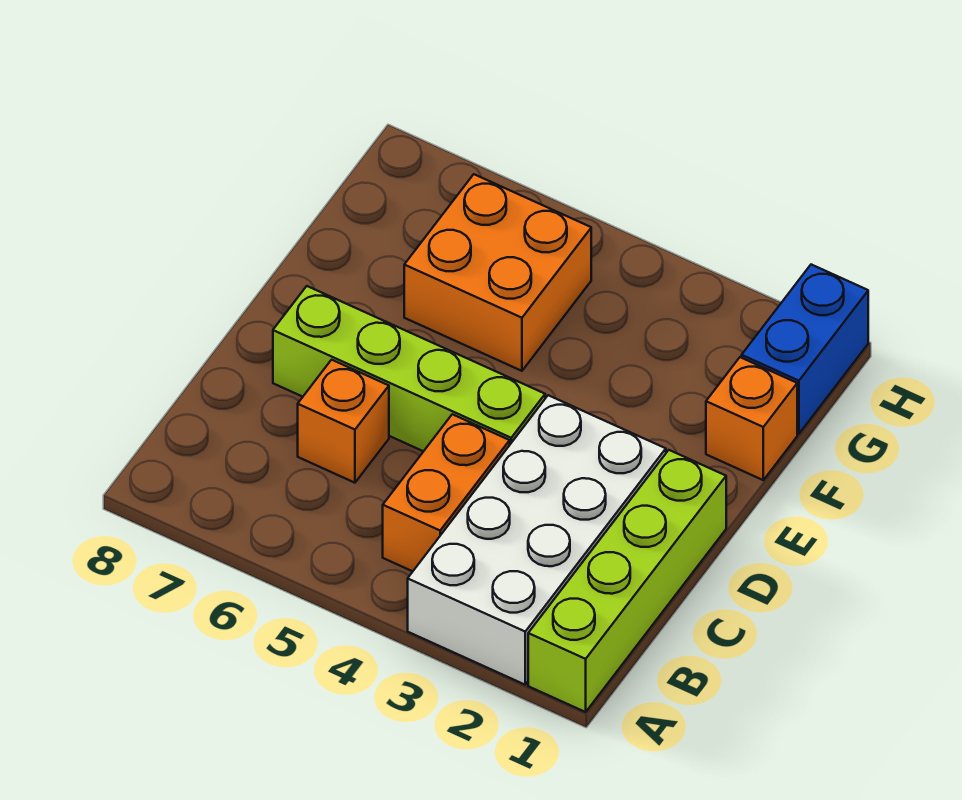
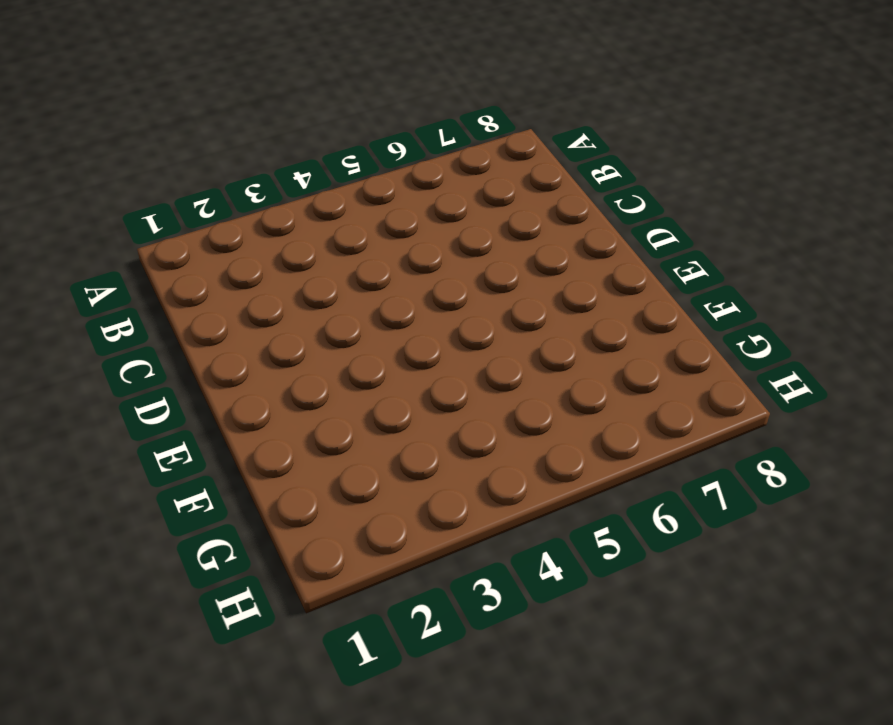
none -> lime brick A1:D1 level 1
none -> white brick A2:D3 level 1

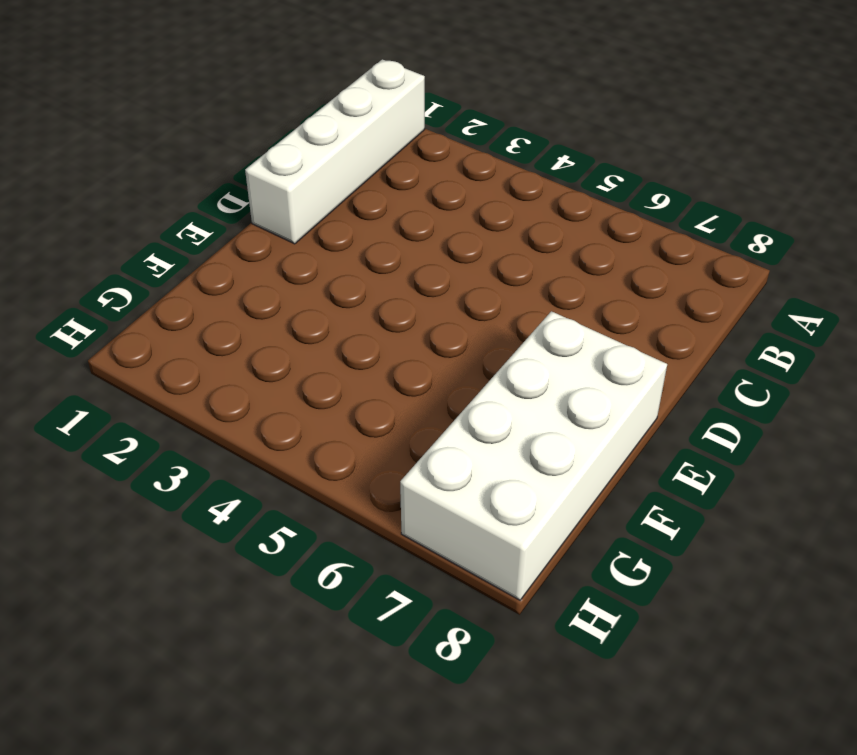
white brick A1:D1 level 1 -> lime brick A1:D1 level 1
white brick E7:H8 level 1 -> white brick A2:D3 level 1
none -> orange brick B4:C4 level 1
none -> orange brick C6 level 1

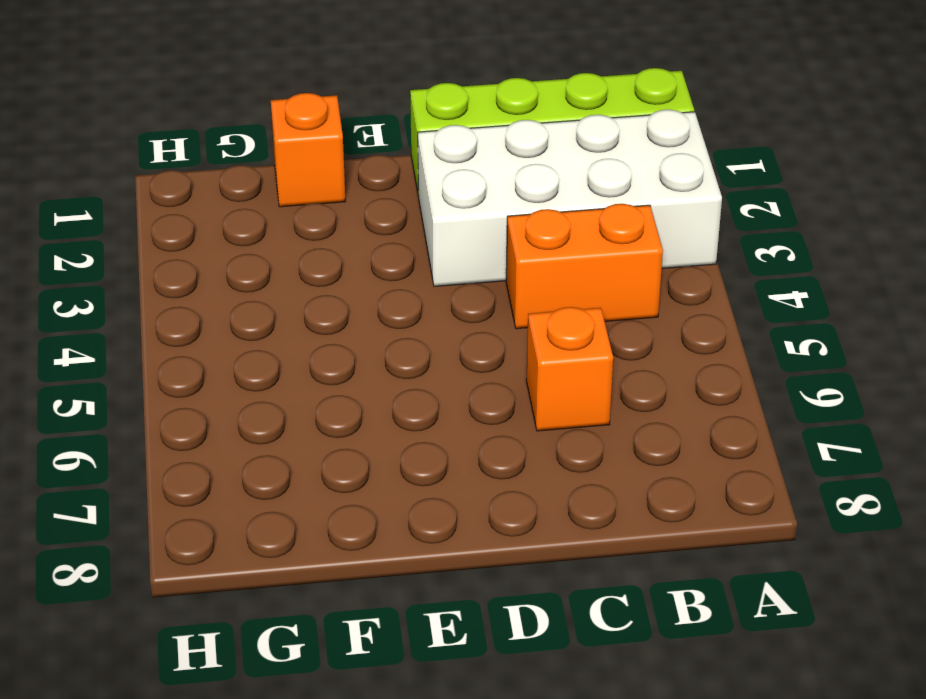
none -> lime brick D4:D7 level 1
none -> orange brick F5:G6 level 1

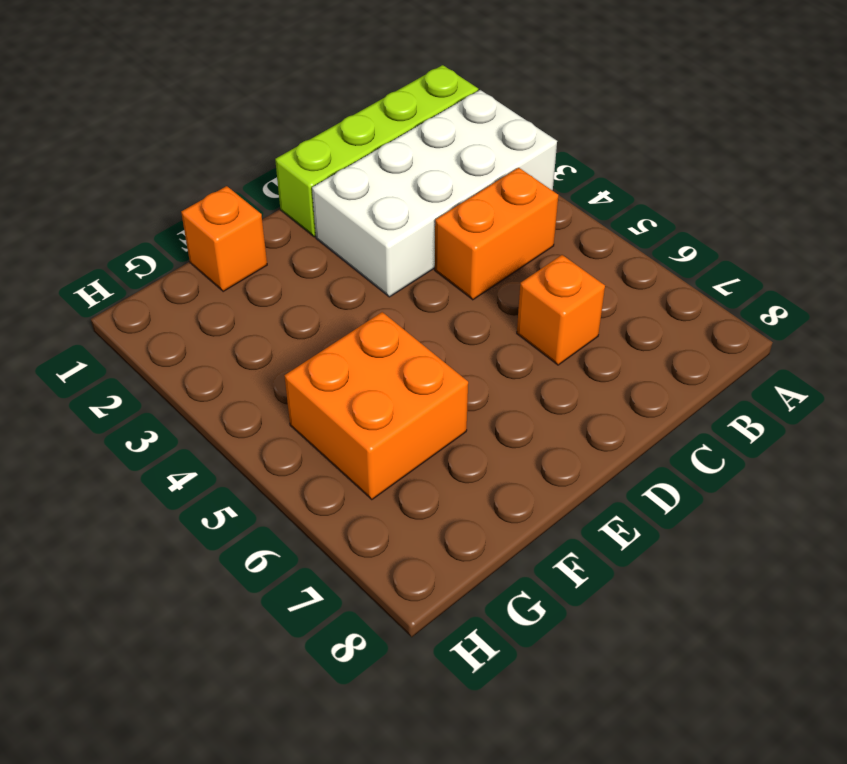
none -> lime brick D4:D7 level 1
none -> blue brick G1:H1 level 1

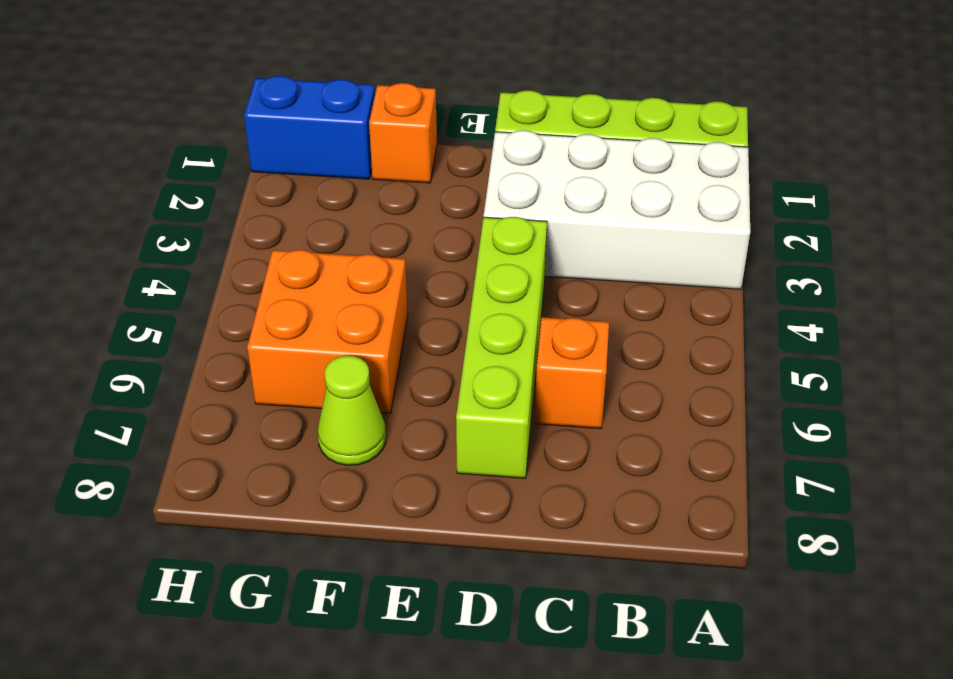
lime cone F7 level 1 -> none
none -> orange brick B4:C4 level 1

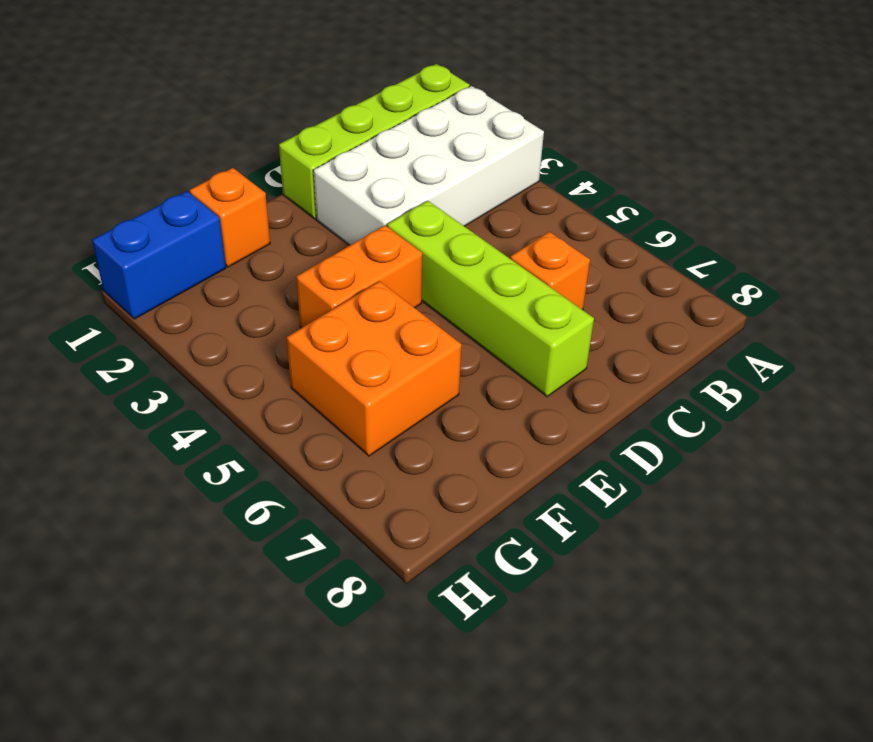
orange brick E4:F4 level 1 -> orange brick B4:C4 level 1

